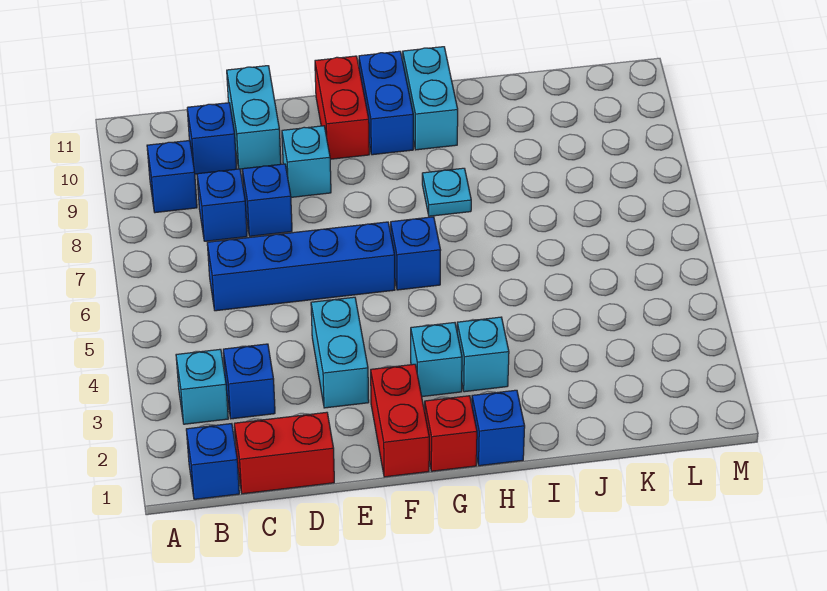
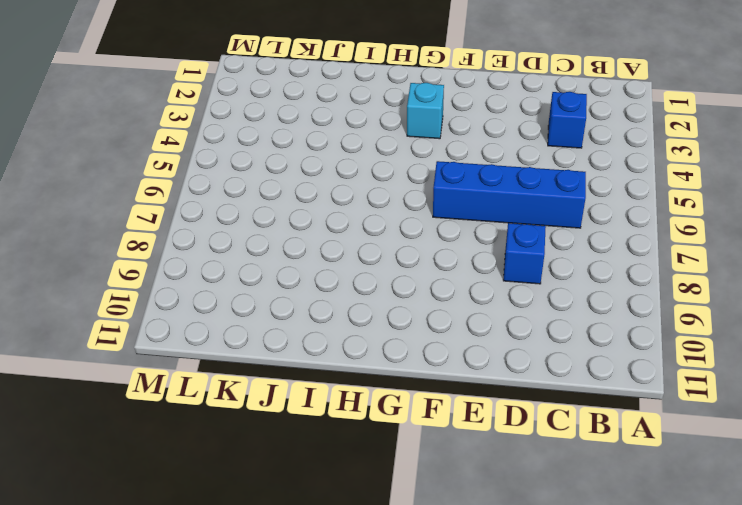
none -> blue brick B1 level 1
none -> cyan brick B3 level 1
none -> blue brick B9 level 1

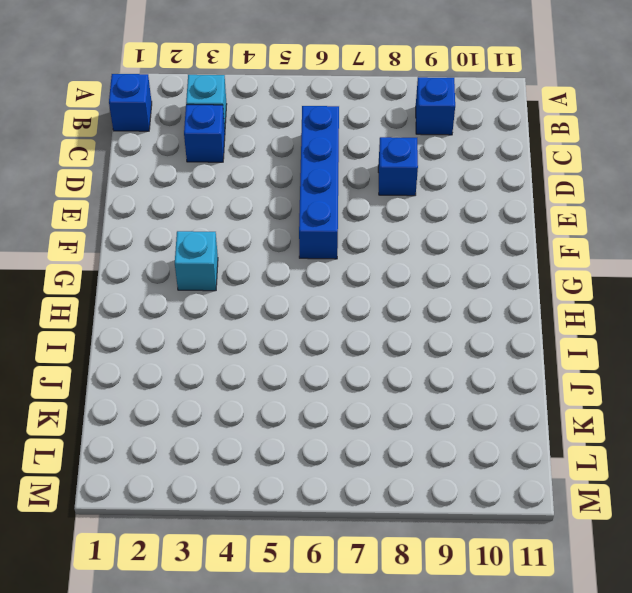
none -> red brick C1:D1 level 1
none -> blue brick C8 level 1
none -> blue brick C10 level 1

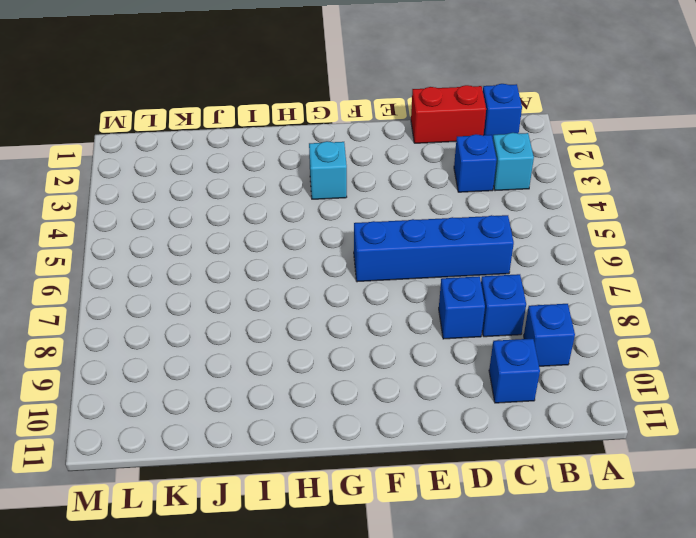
none -> cyan brick D10:D11 level 1
none -> cyan brick E3:E4 level 1
none -> cyan brick E9 level 1

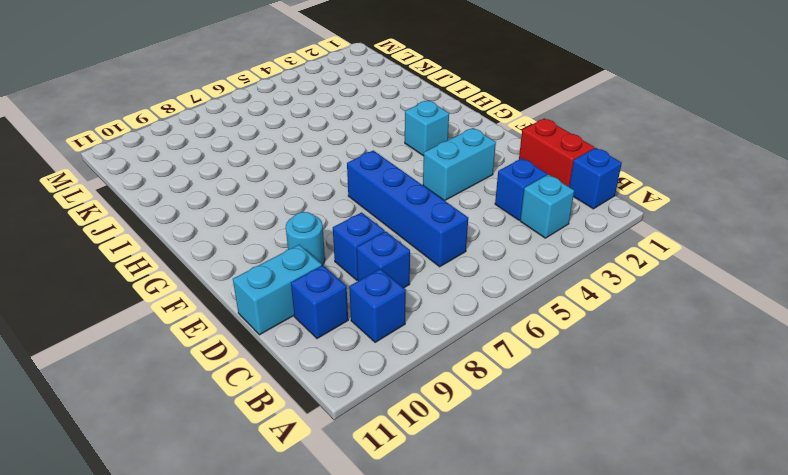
cyan round brick E9 level 1 -> cyan brick E9 level 1
none -> red brick F1:F2 level 1
none -> red brick F10:F11 level 1
none -> red brick G1 level 1

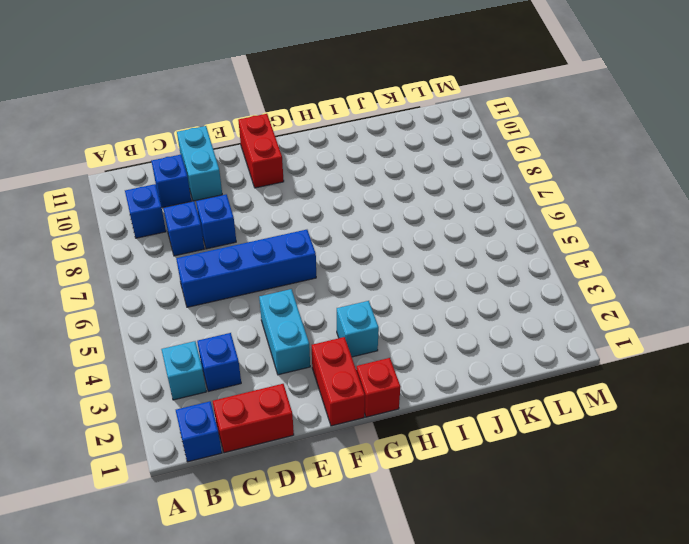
none -> cyan brick E9 level 1
none -> blue brick G6 level 1
none -> blue brick G10:G11 level 1

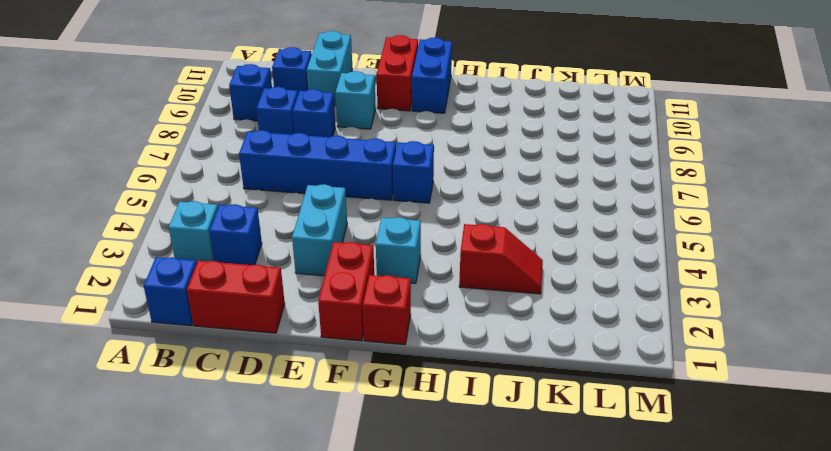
red slope I3:J3 level 1 top I -> none
none -> blue brick H1 level 1
none -> cyan brick H3 level 1
none -> cyan plate H8 level 1

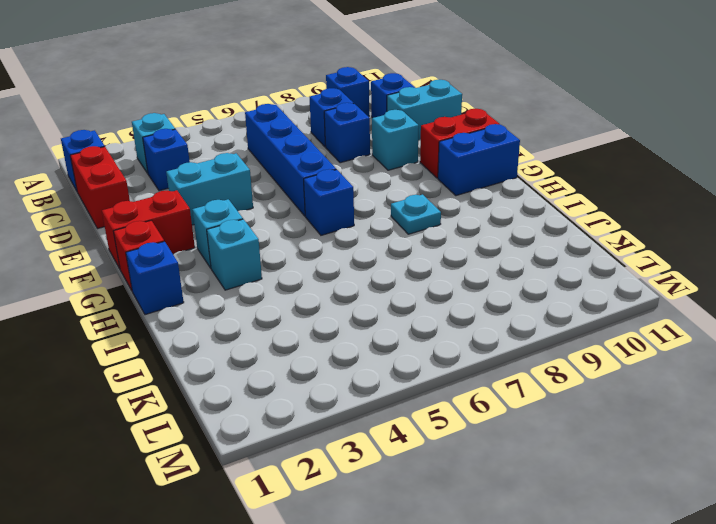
none -> cyan brick H10:H11 level 1

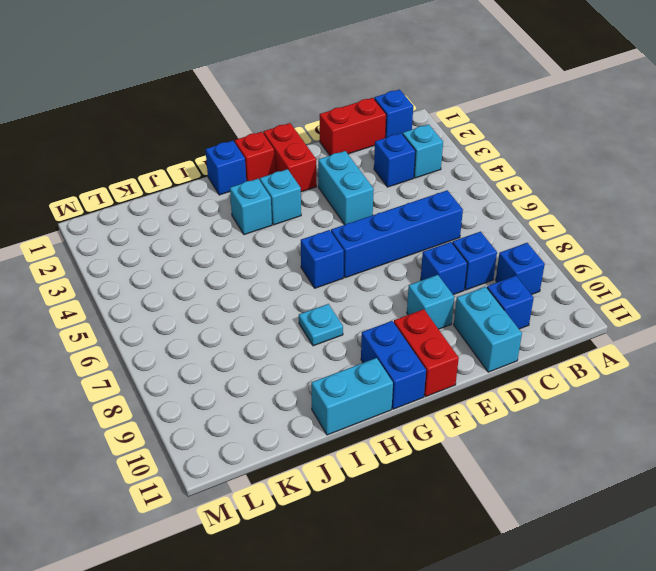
cyan brick H11:I11 level 1 -> cyan brick H10:H11 level 1

